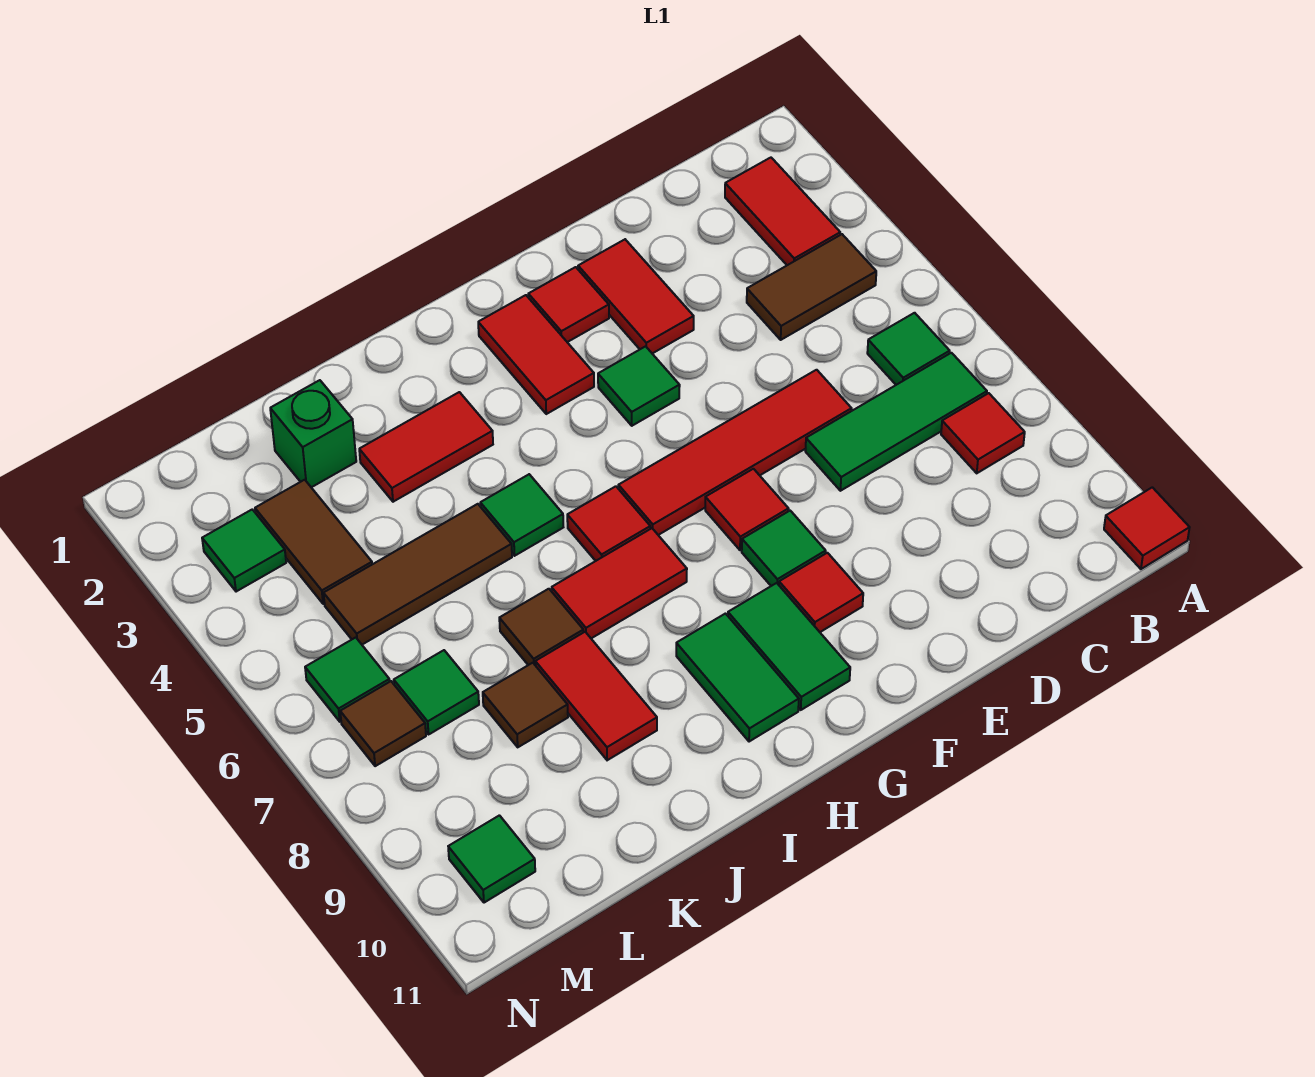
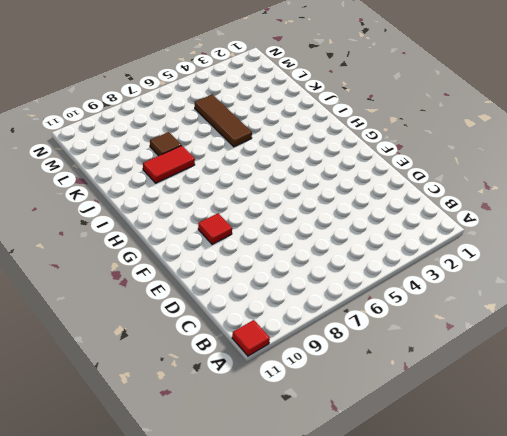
none -> red tile B2:B3 level 1
none -> brown tile B4:C4 level 1
none -> green tile B6 level 1
none -> green tile B7:D7 level 1

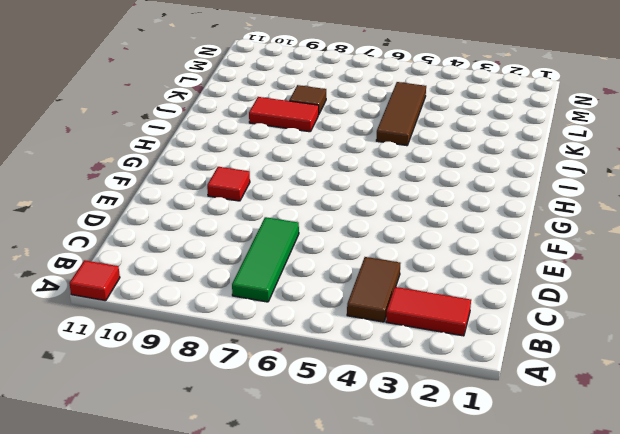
none -> green tile B6 level 1
none -> red tile B8 level 1
none -> red tile D6:G6 level 1
none -> red tile E2:E3 level 1

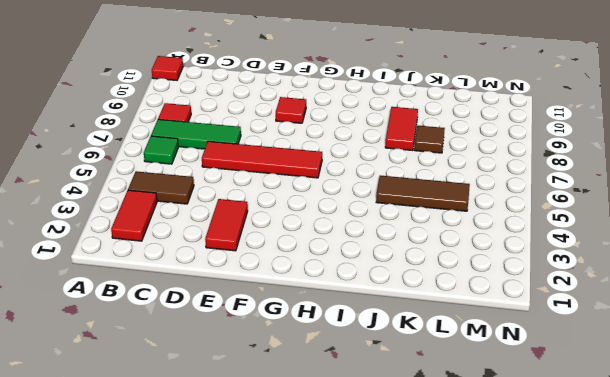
none -> red tile F2 level 1
none -> green tile F4 level 1
none -> red tile F7 level 1
none -> green tile F8 level 1

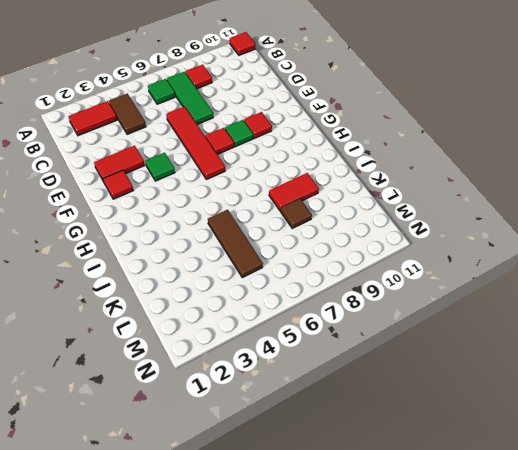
none -> red tile G2:G3 level 1
none -> green tile G9:G10 level 1
none -> red tile H6 level 1
none -> red tile H7:I7 level 1

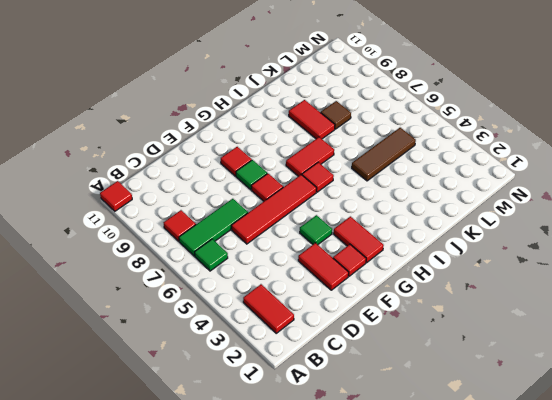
none -> brown tile B4:C4 level 1
none -> green tile G9:G10 level 1
none -> green tile H9:H10 level 1
none -> red tile I3:J3 level 1

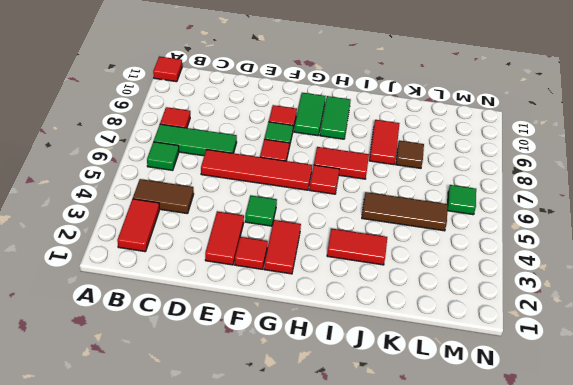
none -> green tile I5 level 1
none -> brown tile J7 level 1
none -> green brick K2 level 1
none -> brown tile L3:L4 level 1

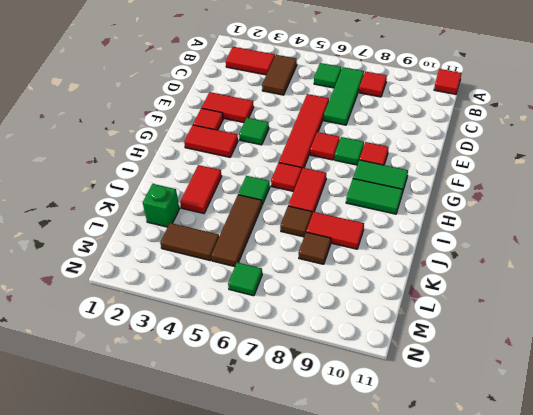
none -> green tile L7 level 1
none -> green tile M3 level 1
none -> brown tile M7 level 1
none -> green tile M10 level 1

